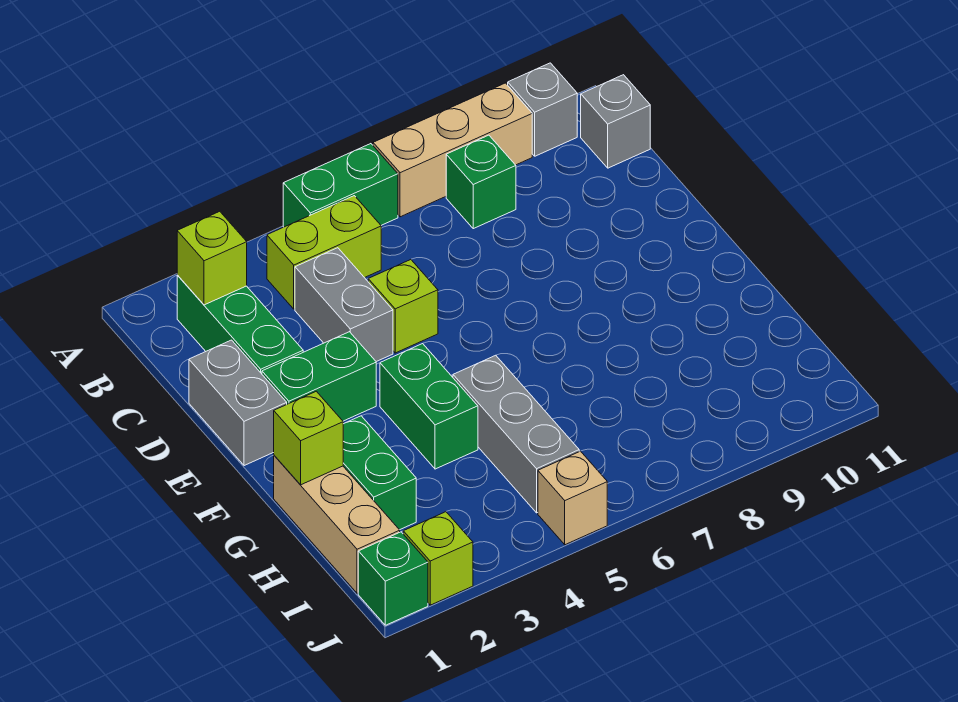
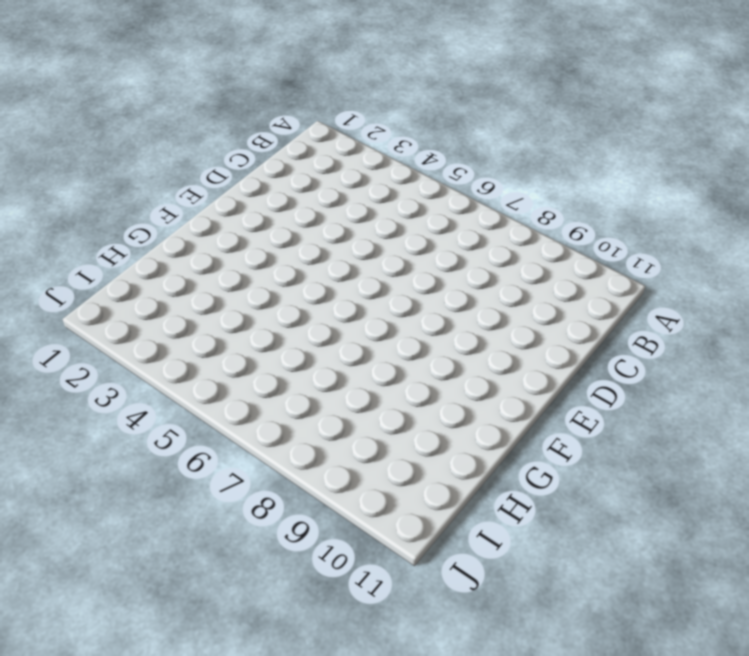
none -> green brick A5:A6 level 1
none -> tan brick A7:A9 level 1
none -> grey brick A10 level 1

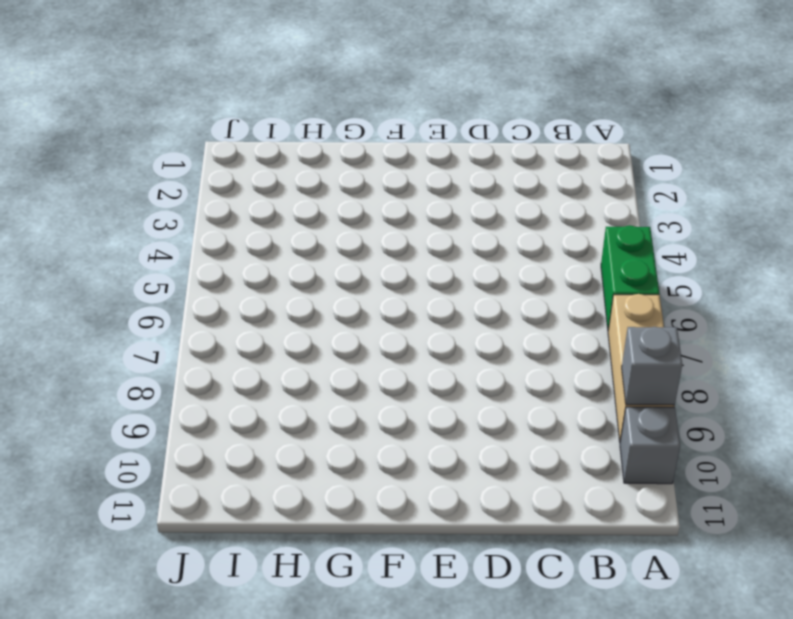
grey brick A9 level 2 -> grey brick B11 level 1
none -> green brick B2:D2 level 1
none -> lime brick B4:B5 level 1
none -> green brick B8 level 1

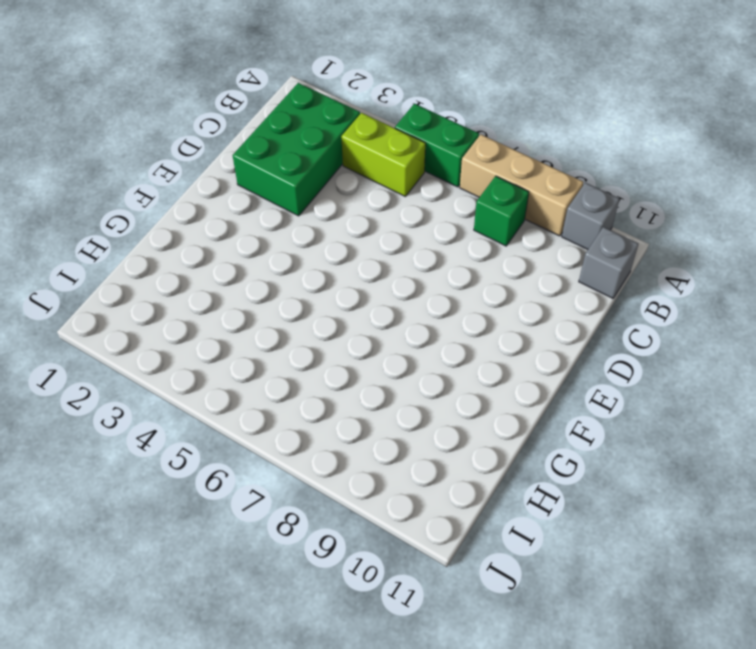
green brick B2:D3 level 1 -> green brick B2:D2 level 1
none -> grey brick C4:D4 level 1
none -> grey brick D1:E1 level 1
none -> lime brick D5 level 1

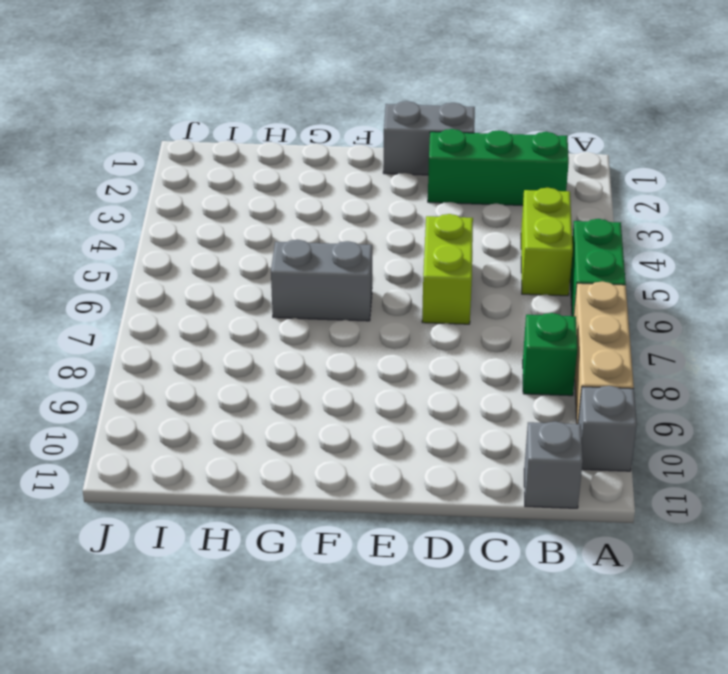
lime brick D5:D6 level 1 -> lime brick D5 level 1
grey brick F6:G6 level 1 -> grey brick C4:D4 level 1
none -> green brick E2:E3 level 1
none -> green brick F4:G4 level 1
none -> tan brick G1:I1 level 1

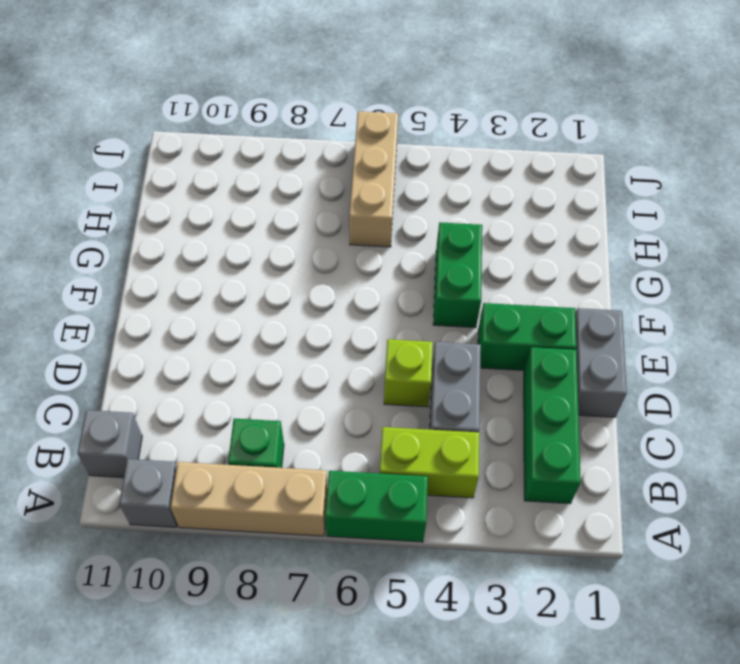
tan brick H6:J6 level 1 -> tan brick G1:I1 level 1
none -> green brick G2:H2 level 1
none -> grey brick G5:I5 level 1
none -> green brick J1 level 1

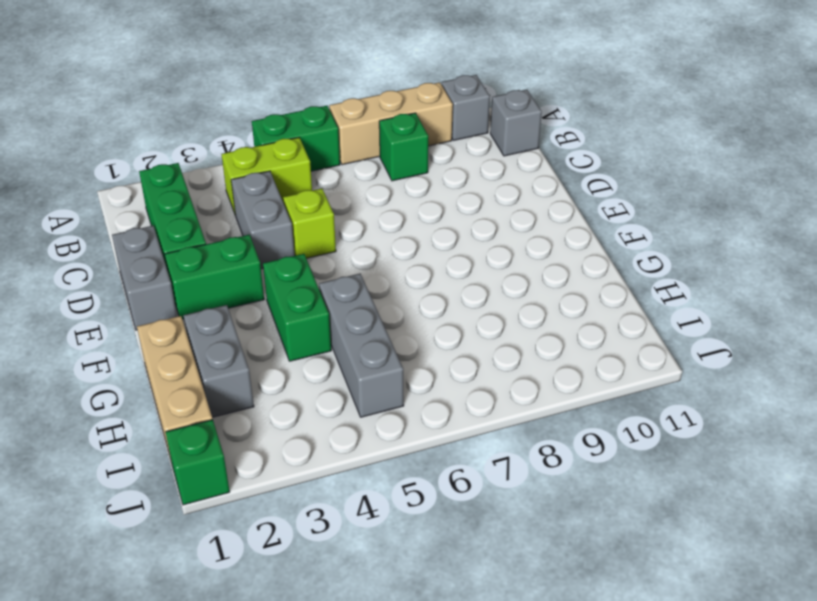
grey brick G2:H2 level 1 -> green brick G2:H2 level 1
none -> lime brick J2 level 1
none -> tan brick J5 level 1
none -> lime brick B2 level 2

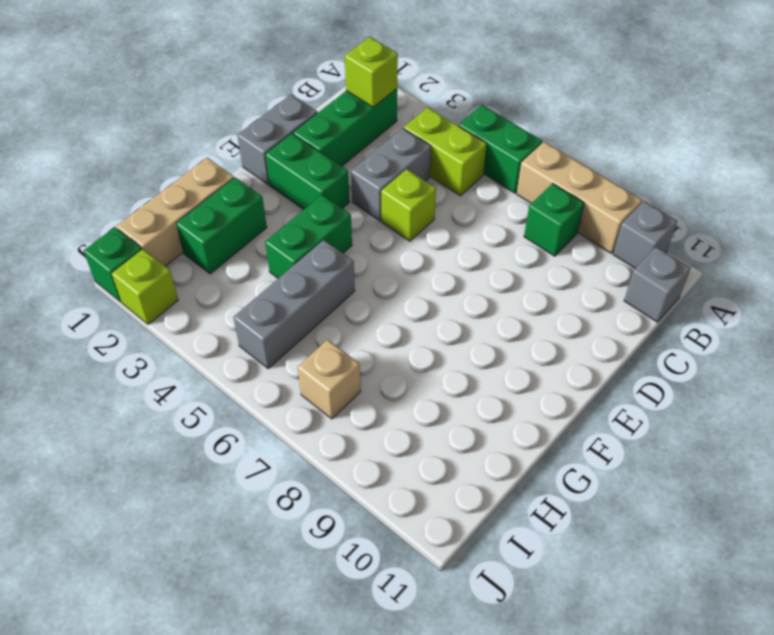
tan brick I7 level 1 -> tan brick J5 level 1
none -> lime brick G1 level 2

